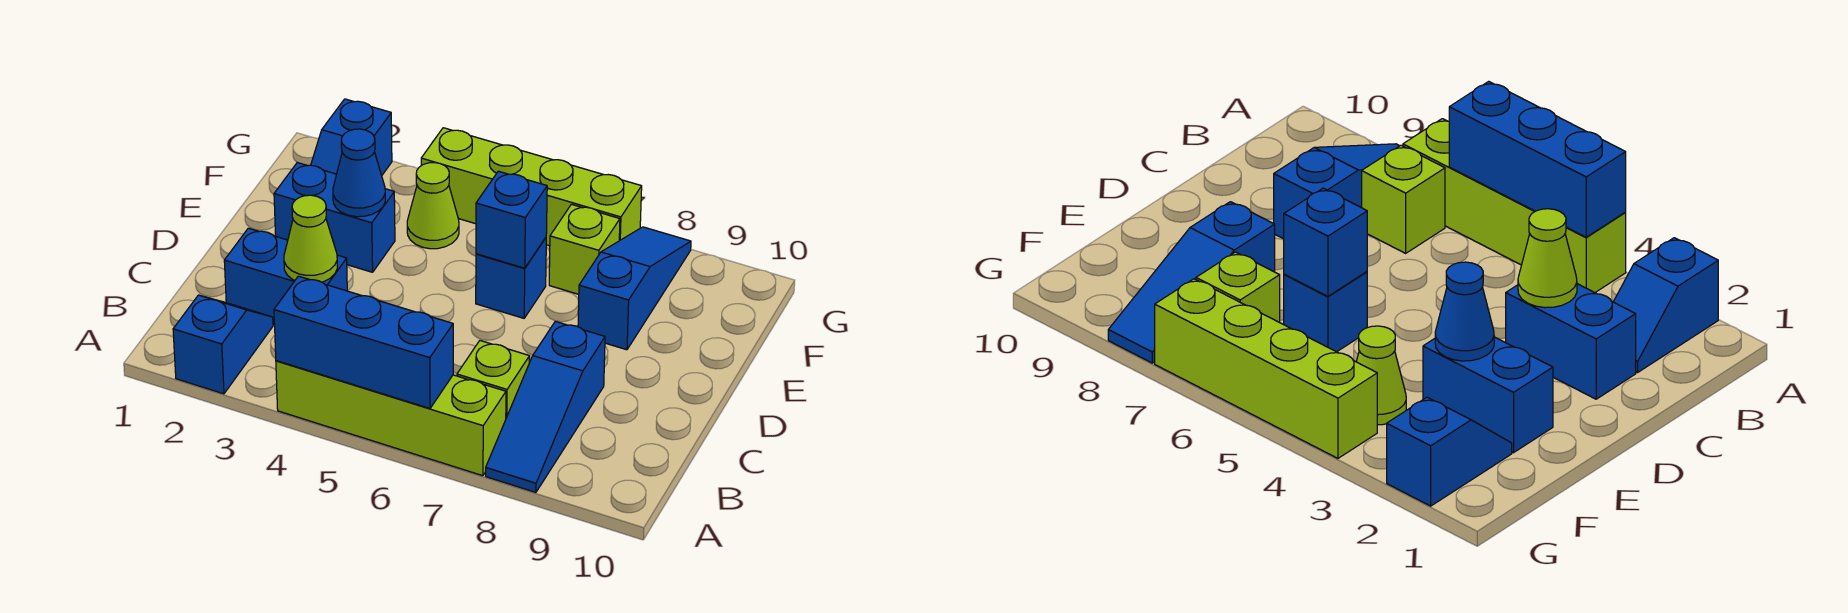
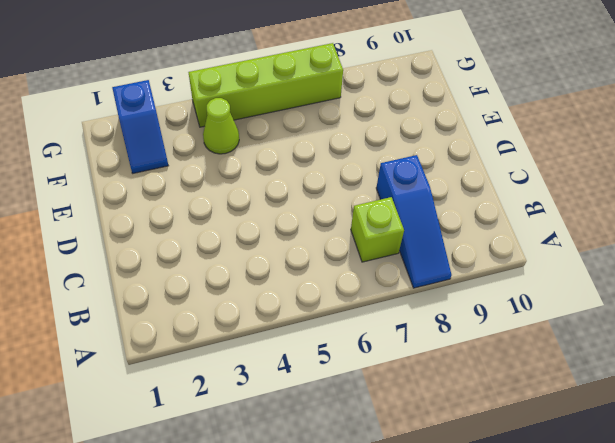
none -> blue slope A2:B2 level 1 top A
none -> lime brick A4:A7 level 1
none -> blue brick C2:C3 level 1

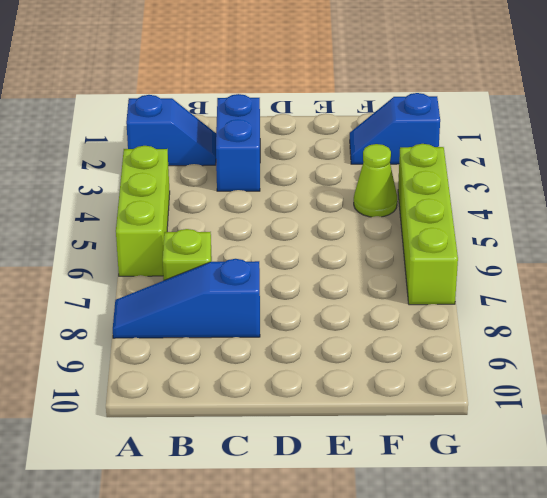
lime brick A4:A6 level 1 -> lime brick A4:A7 level 1
none -> blue brick E2:E3 level 1
none -> blue brick E6 level 1
none -> blue slope E8:G8 level 1 top E

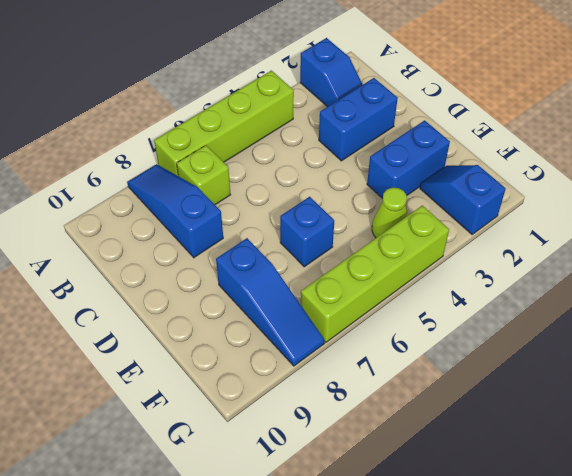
none -> lime brick F7 level 1
none -> blue brick A4:A6 level 2
none -> lime cone C3 level 2

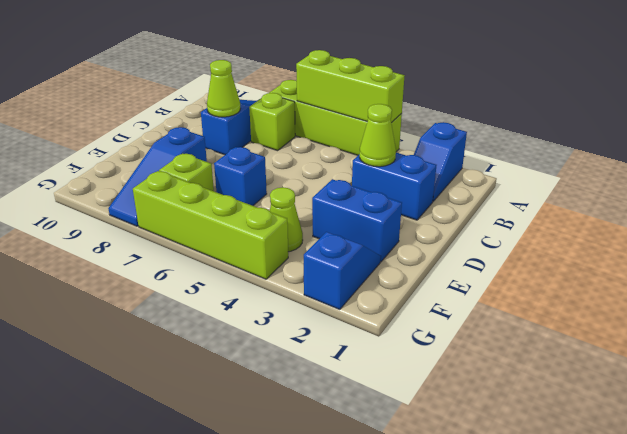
lime brick A4:A6 level 2 -> blue brick A4:A6 level 2
lime cone C8 level 2 -> none
none -> blue cone E3 level 2
none -> blue brick E6 level 2

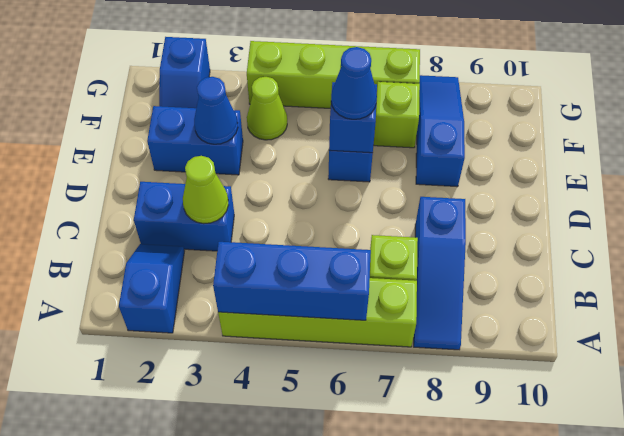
blue cone E6 level 3 -> none

